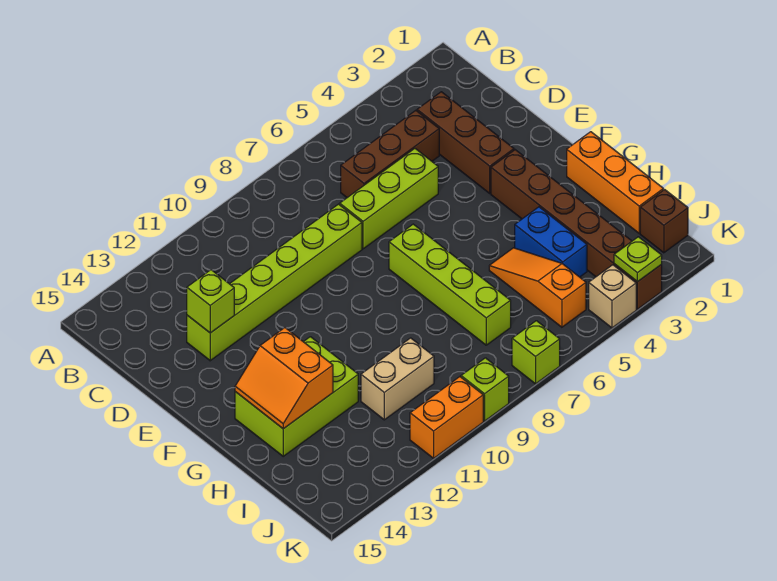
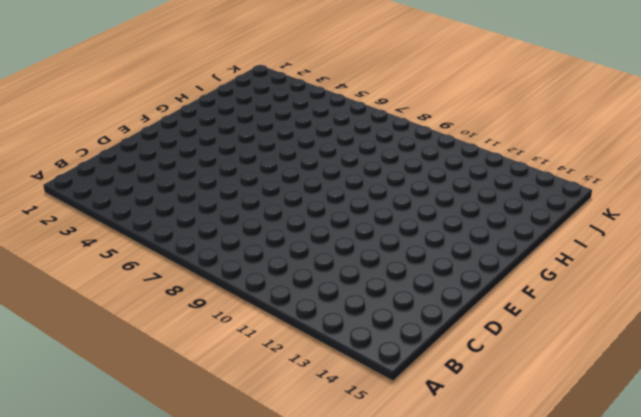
none -> brown brick C3:E3 level 1
none -> brown brick C4:C6 level 1
none -> lime brick D5:D7 level 1

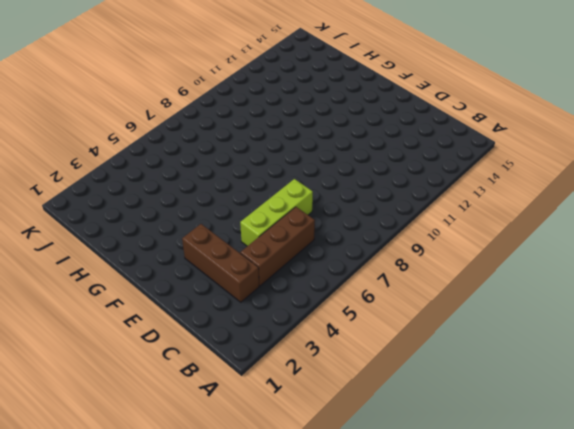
none -> lime brick D8:D13 level 1
none -> brown brick F3:K3 level 1
none -> lime brick F7:I7 level 1

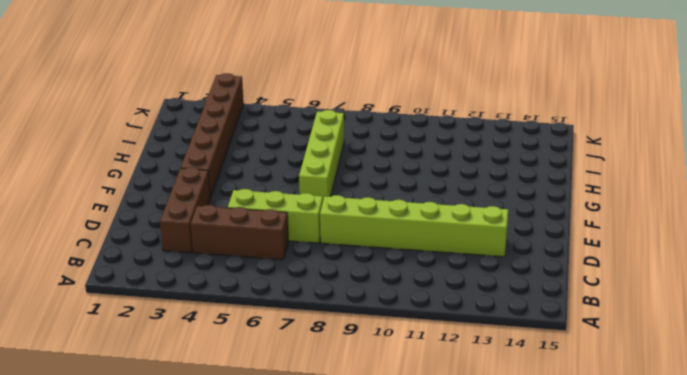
none -> orange brick G1:I1 level 1
none -> lime brick G12:H14 level 1
none -> blue brick H4:I4 level 1

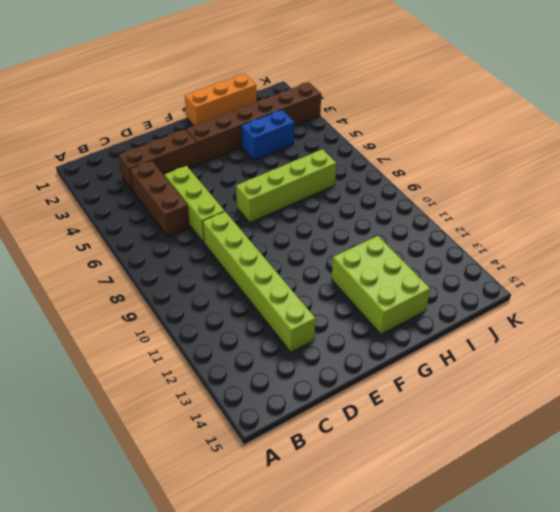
none -> orange slope H5:J5 level 1 top J
none -> tan brick I10:I11 level 1
none -> brown brick J1 level 1

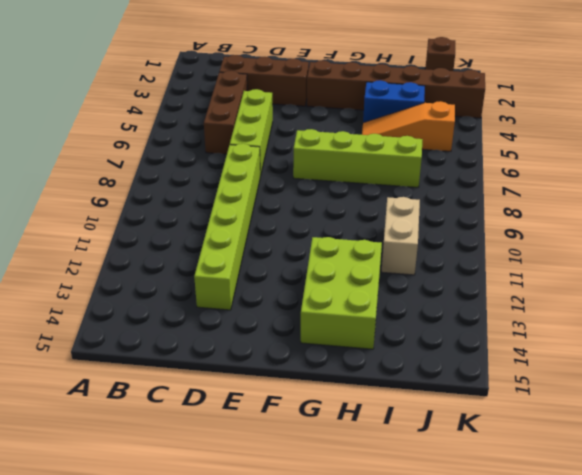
none -> orange brick G1:I1 level 1
none -> tan brick K4 level 1
none -> lime brick K7 level 1

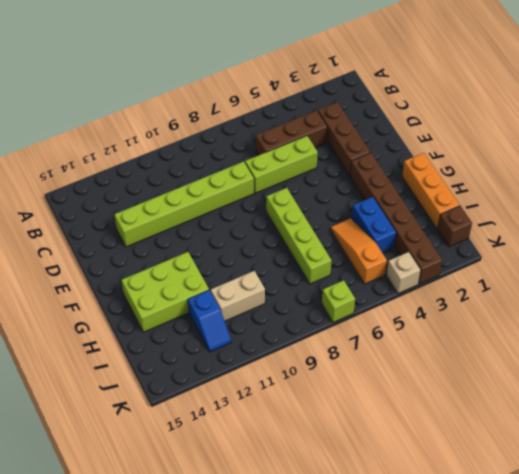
blue slope I12:J12 level 1 top I -> none
none -> lime brick K9 level 1
none -> orange brick K10:K11 level 1
none -> lime brick D13 level 2

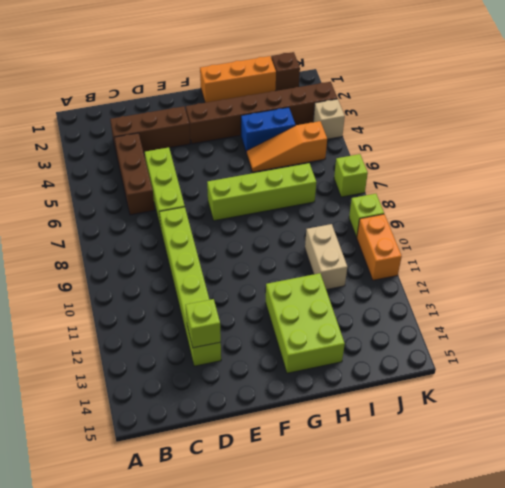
none -> orange slope G13:H14 level 2 top 13
none -> lime plate K3 level 2

